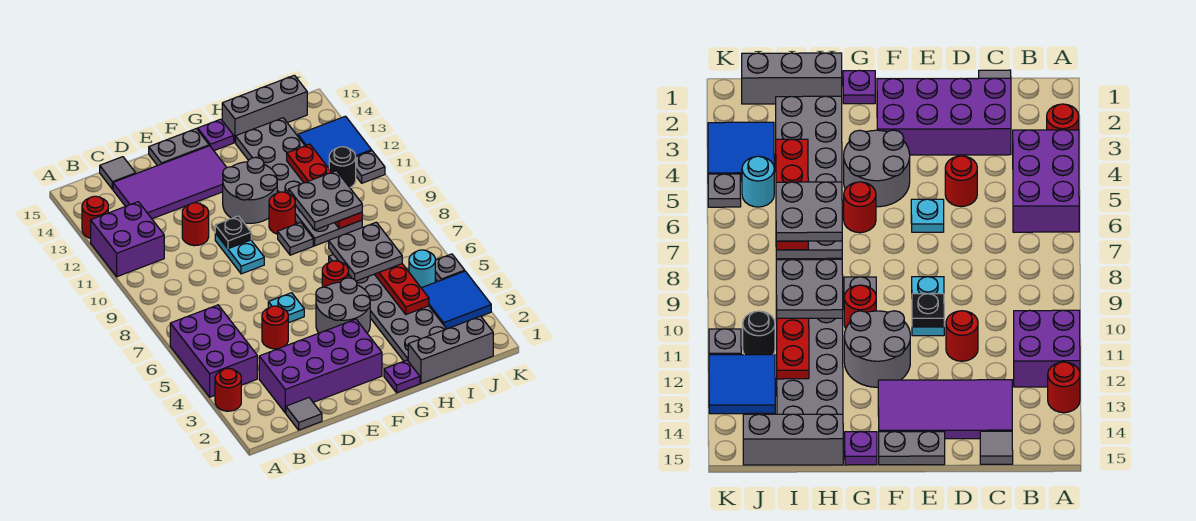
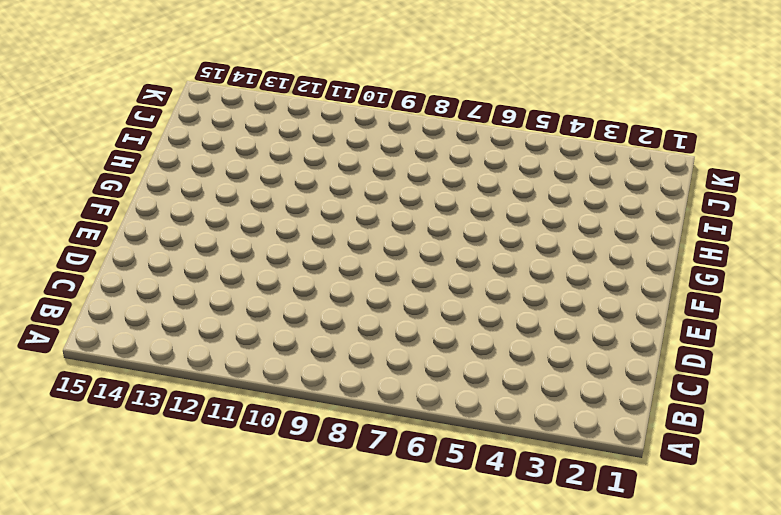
none -> red round brick A3 level 1
none -> purple brick A4:B6 level 1
none -> purple brick A11:B12 level 1
none -> red round brick A13 level 1

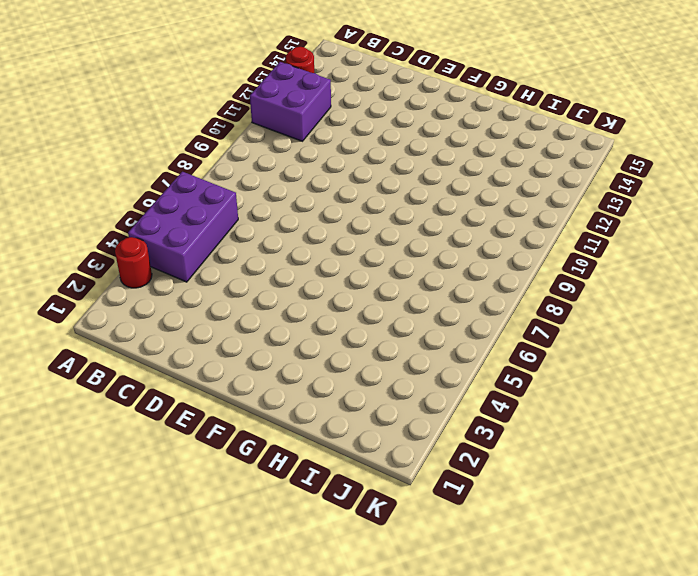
none -> grey tile C1 level 1
none -> purple brick C2:F3 level 1
none -> purple tile C13:F14 level 1
none -> grey tile C15 level 1

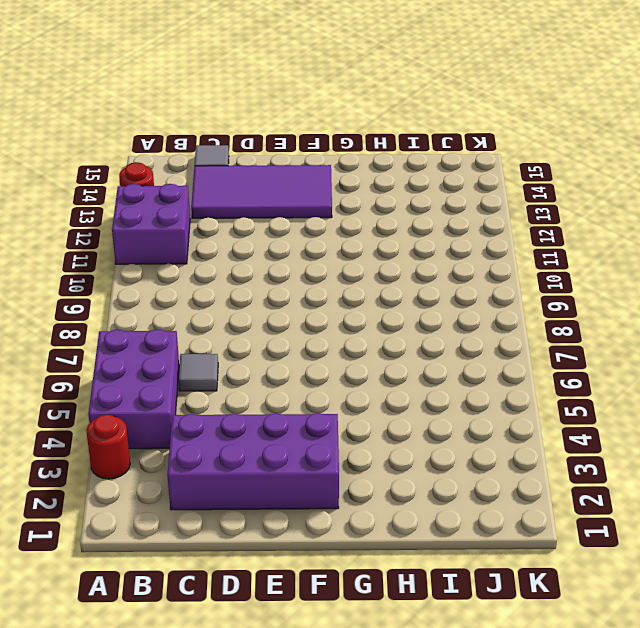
grey tile C6 level 1 -> grey tile C1 level 1
none -> red round brick D5 level 1
none -> red round brick D11 level 1
none -> cyan plate E6 level 1
none -> cyan plate E9:E10 level 1

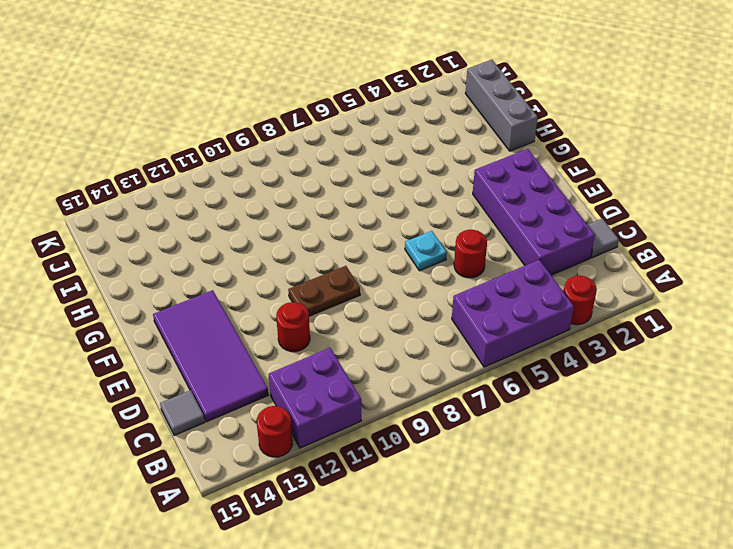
brown plate E9:E10 level 1 -> cyan plate E9:E10 level 1
none -> grey plate E15:F15 level 1
none -> grey round brick F4:G5 level 1
none -> grey round brick F11:G12 level 1
none -> purple plate G1 level 1

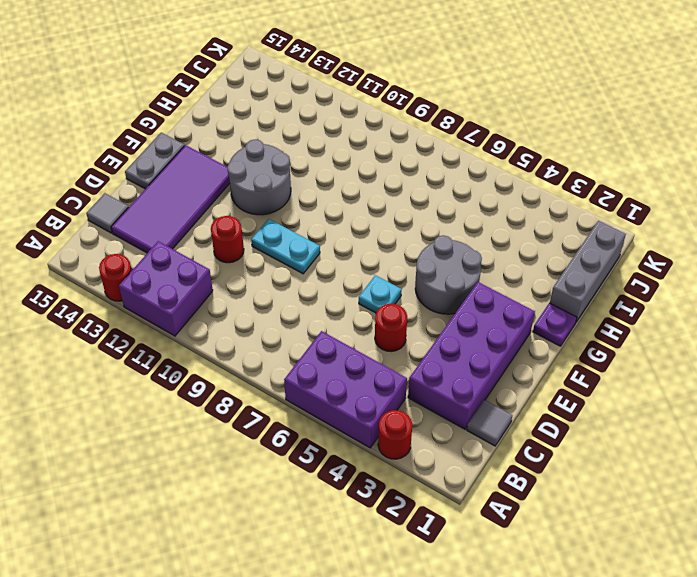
none -> red round brick G6 level 1
none -> grey plate G9 level 1
none -> red round brick G10 level 1
none -> purple plate G15 level 1

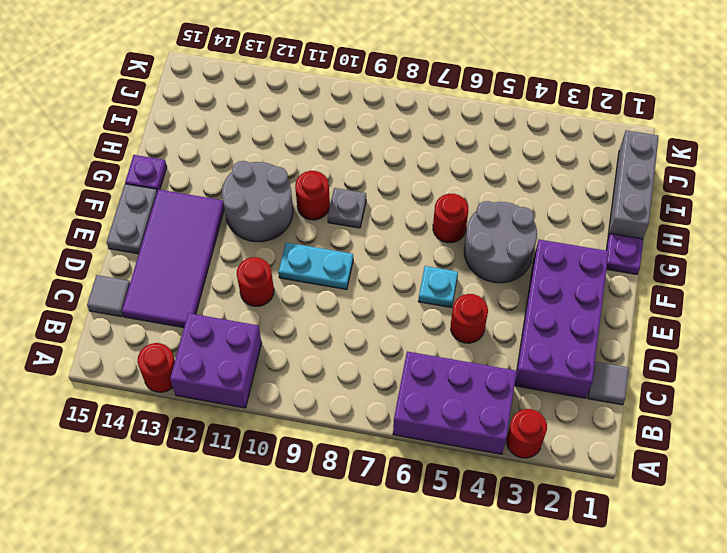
none -> grey plate H2:I7 level 1
none -> grey plate H9:I14 level 1
none -> grey brick H15:J15 level 1
none -> blue tile J3:K4 level 1

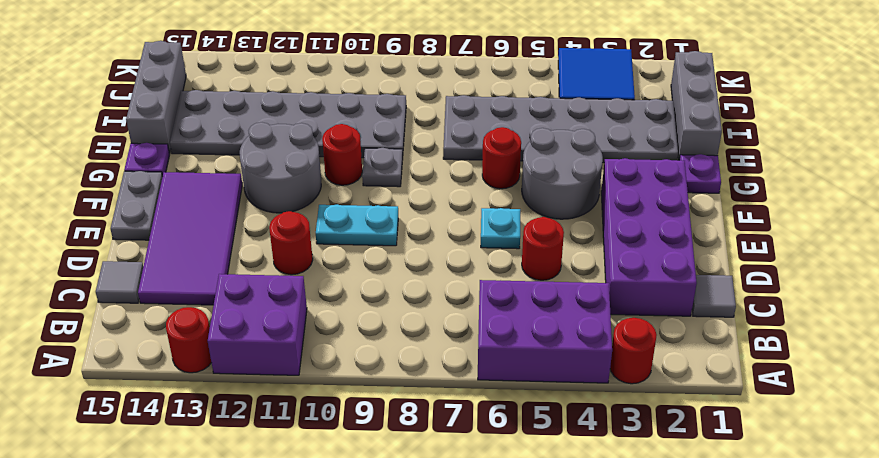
none -> cyan round brick J5 level 1
none -> black round brick J11 level 1
none -> blue tile J12:K13 level 1
none -> grey plate K5 level 1

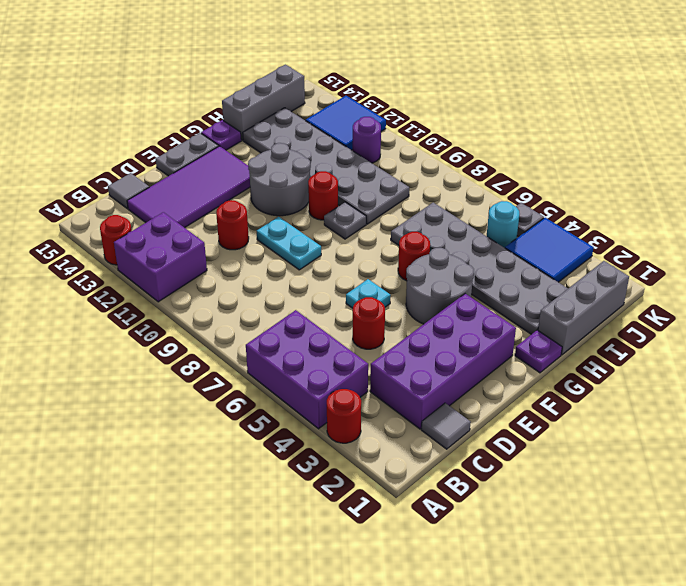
purple round brick J11 level 1 -> black round brick J11 level 1
none -> grey plate K11 level 1
none -> black plate E10 level 2
none -> red plate I4:I7 level 2
none -> red plate I9:I12 level 2

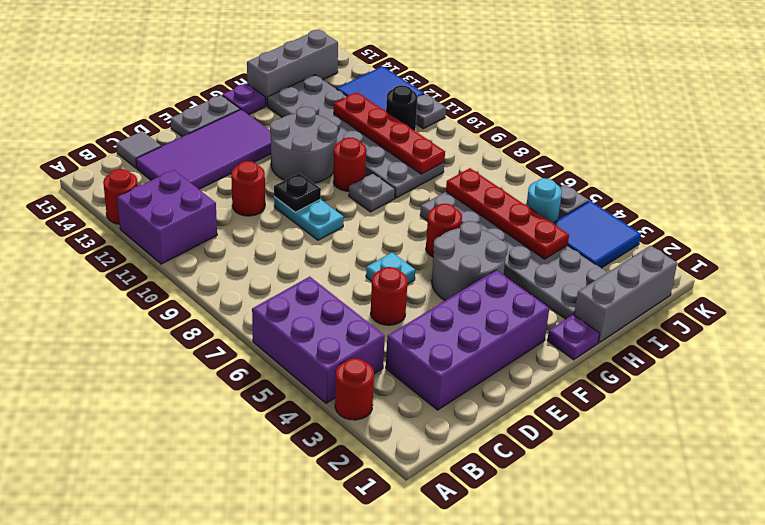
none -> grey tile C1 level 1
none -> grey plate H6:I7 level 3
none -> grey plate H9:I10 level 3

